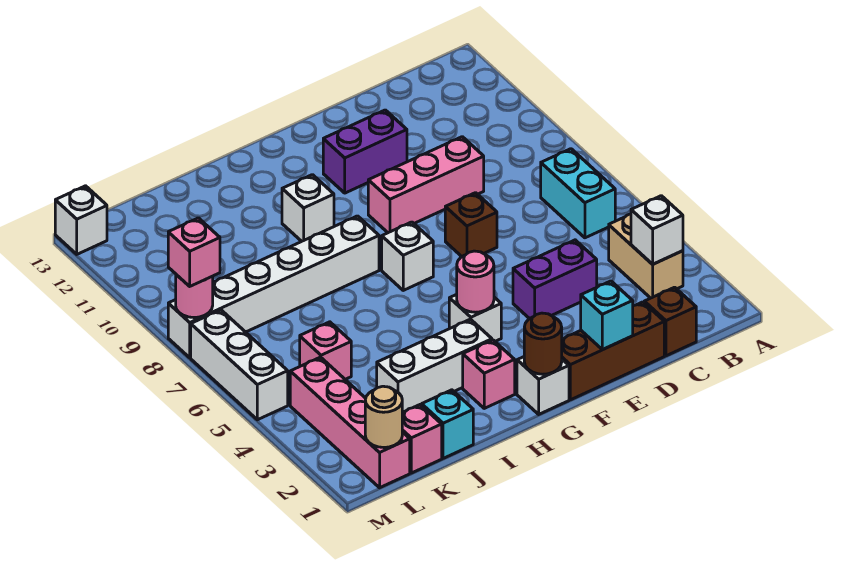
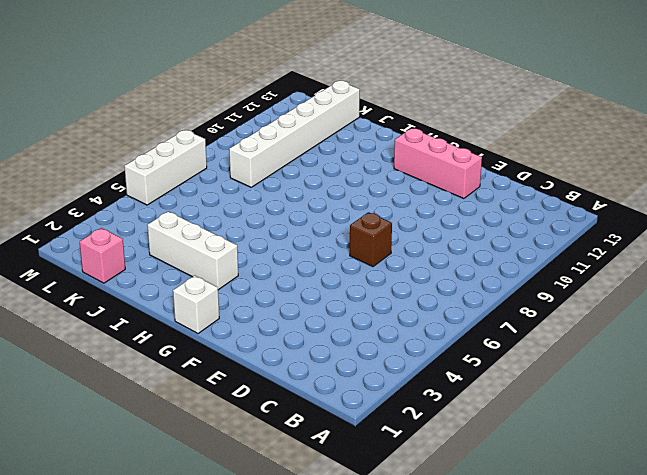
pink brick E12:G12 level 1 -> pink brick D9:F9 level 1
white brick K8:K13 level 1 -> white brick H8:M8 level 1
none -> tan brick B3:B4 level 1
none -> cyan brick B6:B7 level 1
none -> brown brick C1 level 1

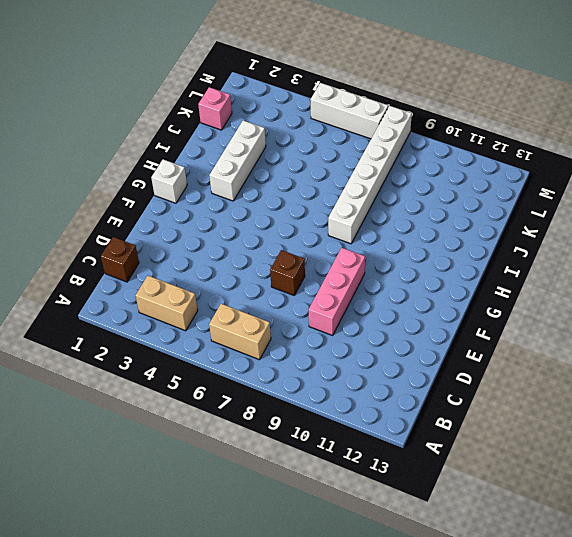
tan brick B6:B7 level 1 -> cyan brick B6:B7 level 1
none -> brown brick D1:F1 level 1
none -> purple brick D4:E4 level 1
none -> purple brick E11:F11 level 1

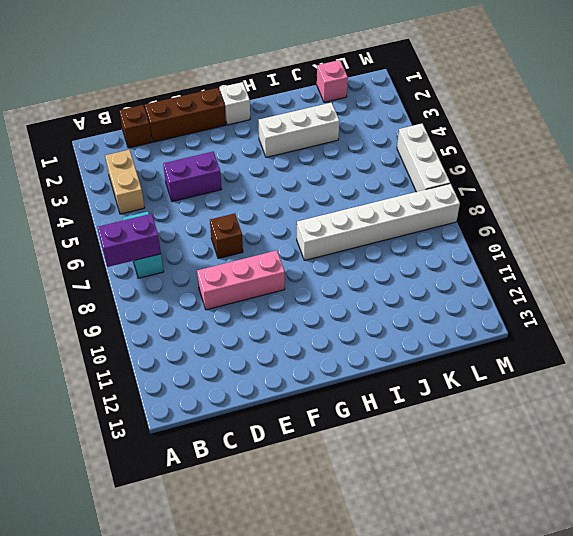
purple brick A7:B7 level 2 -> purple brick E11:F11 level 1
none -> white brick G4 level 1
none -> white brick G7 level 1
none -> pink brick H2 level 1

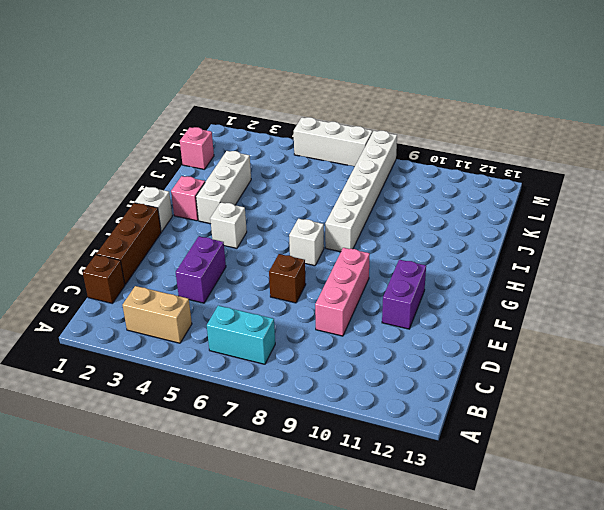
none -> white brick H10 level 1
none -> cyan brick J1 level 1
none -> pink brick K5 level 1

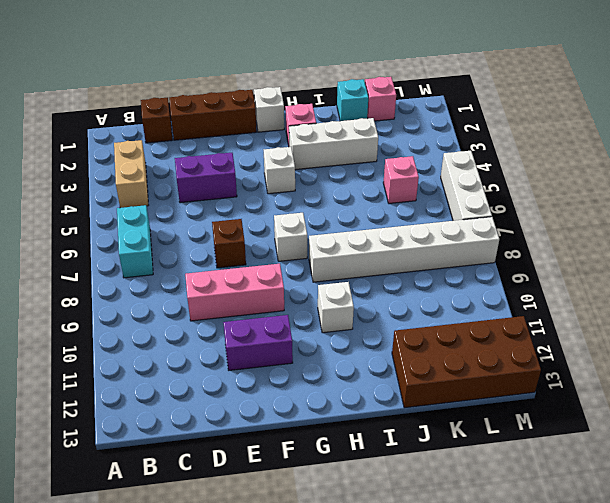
brown brick J12:M13 level 1 -> white brick M13 level 1
none -> pink brick L1:L4 level 1
none -> white brick B3 level 2
none -> cyan brick E1 level 2

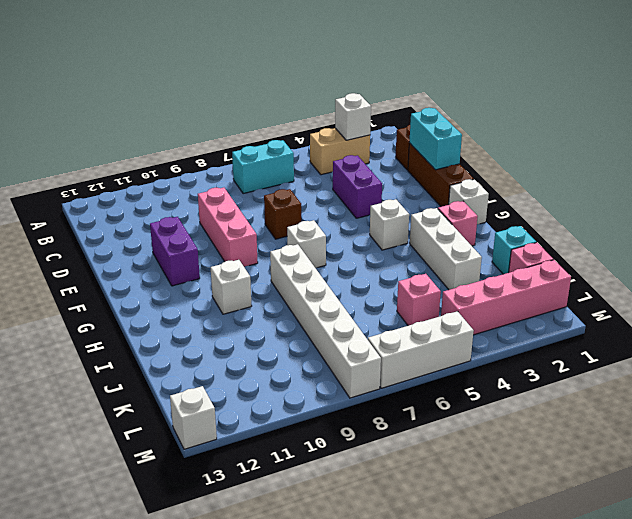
cyan brick D1:E1 level 2 -> cyan brick E1 level 2
none -> brown round brick G1 level 2
none -> pink round brick G4 level 2
none -> tan round brick L1 level 2

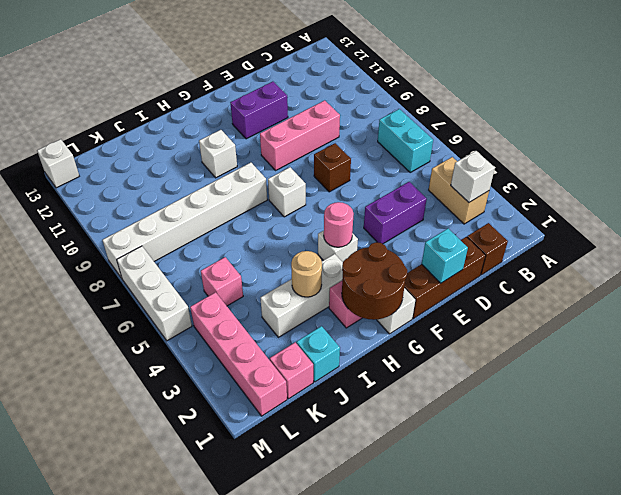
brown round brick G1:H2 level 2 -> brown round brick G1 level 2
tan round brick I3 level 2 -> tan round brick L1 level 2
none -> pink round brick M8 level 2
none -> pink brick M8 level 3

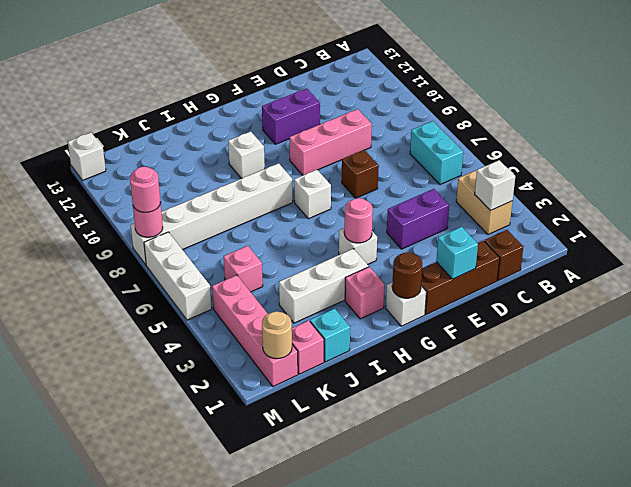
pink round brick M8 level 3 -> pink brick M8 level 3

